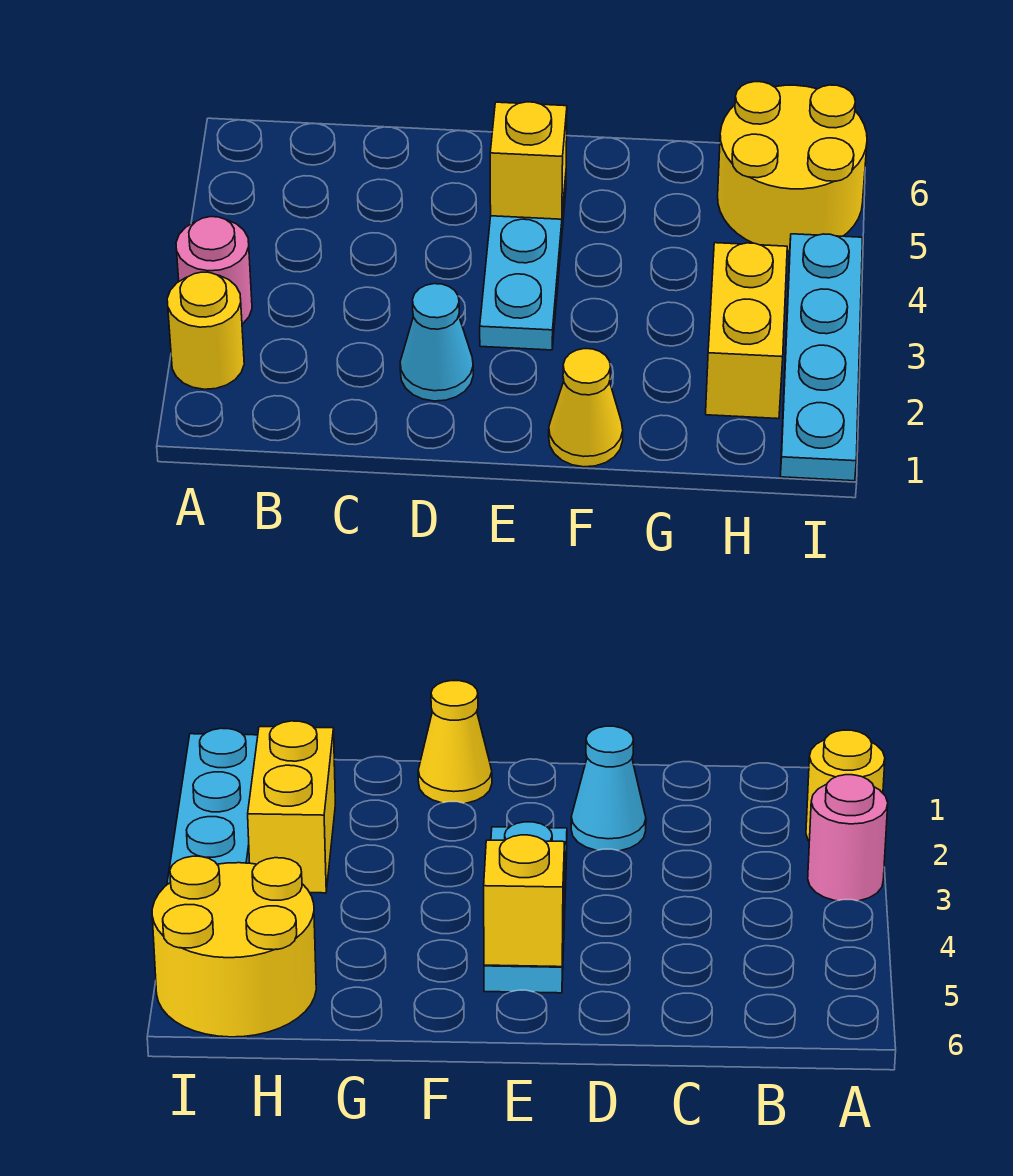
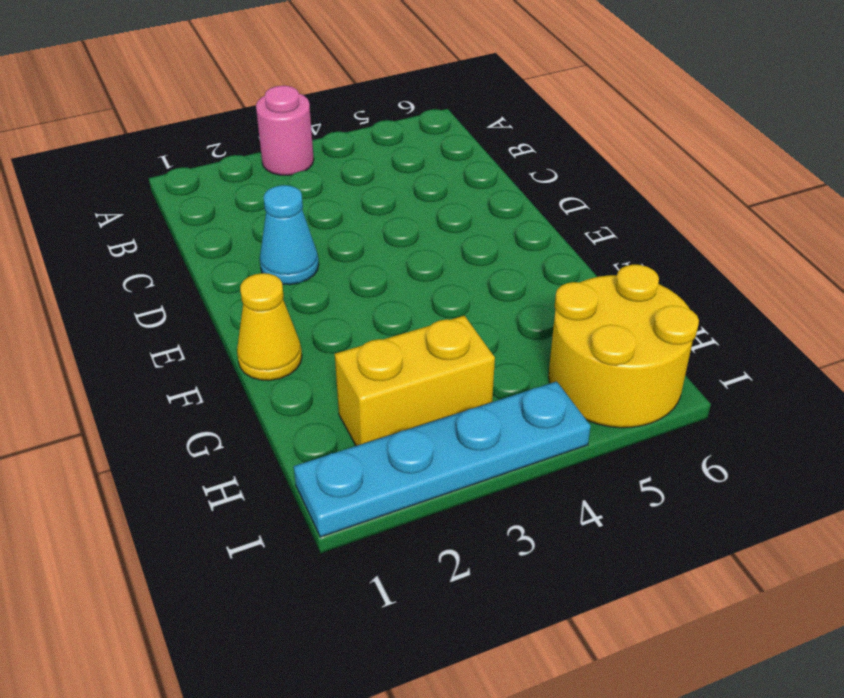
none -> yellow round brick A2 level 1
none -> cyan plate E3:E5 level 1

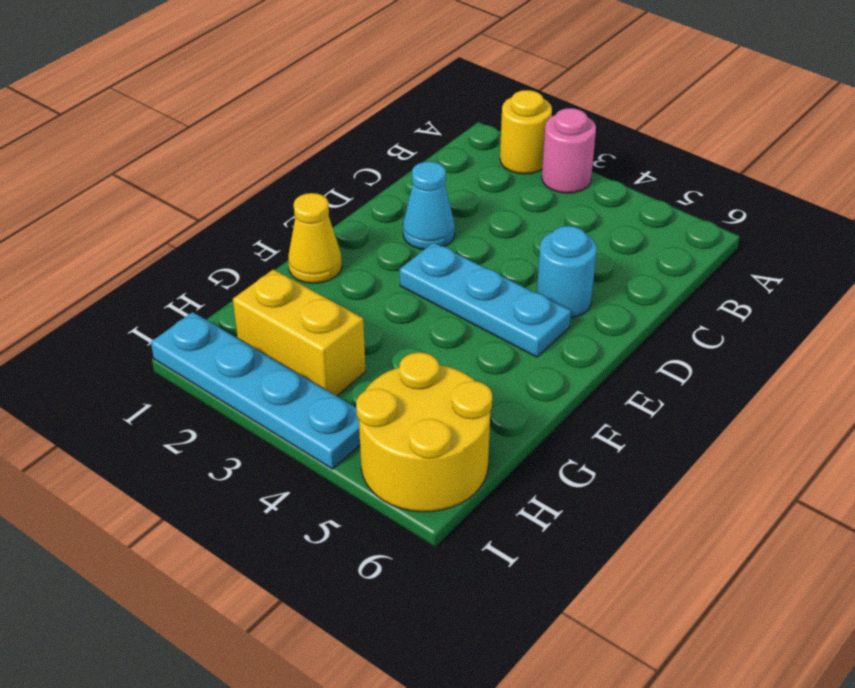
cyan round brick D5 level 1 -> none
none -> yellow brick E5 level 2

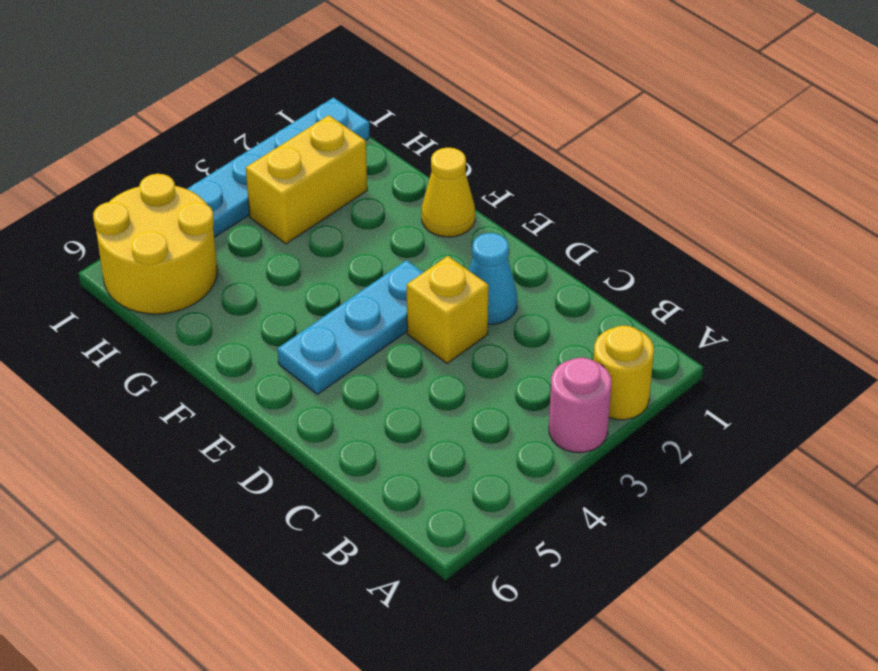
yellow brick D3 level 1 -> yellow brick E5 level 2

